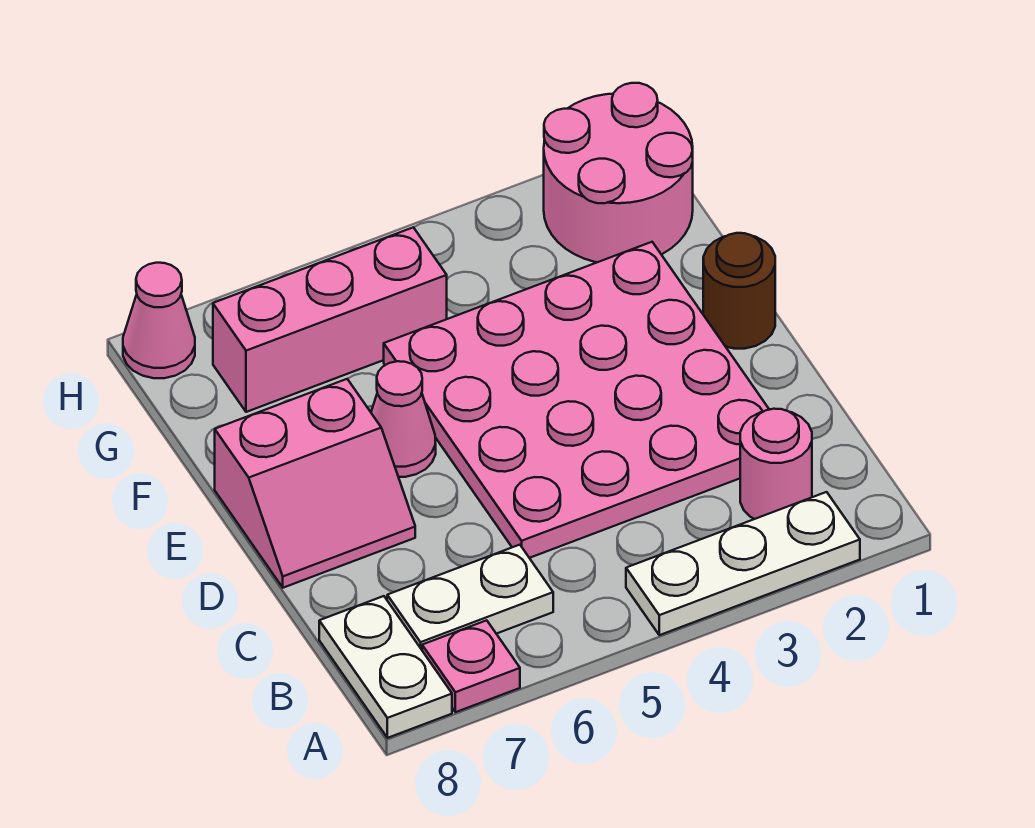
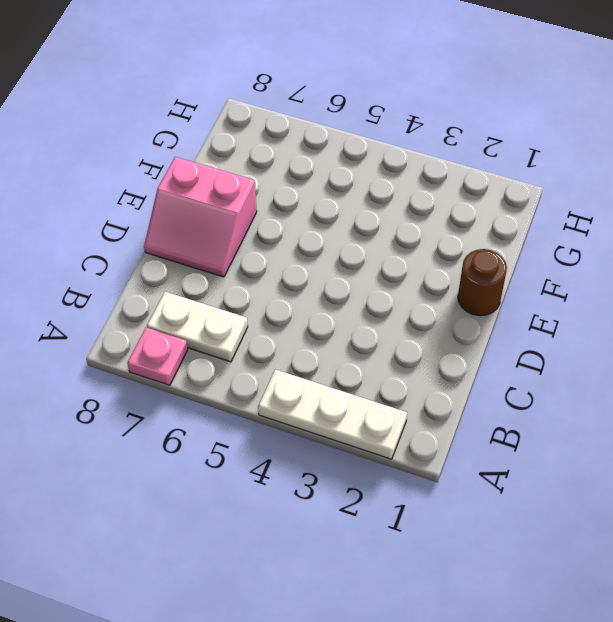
none -> white plate A8:B8 level 1
none -> pink round brick B2 level 1
none -> pink plate C2:F5 level 1

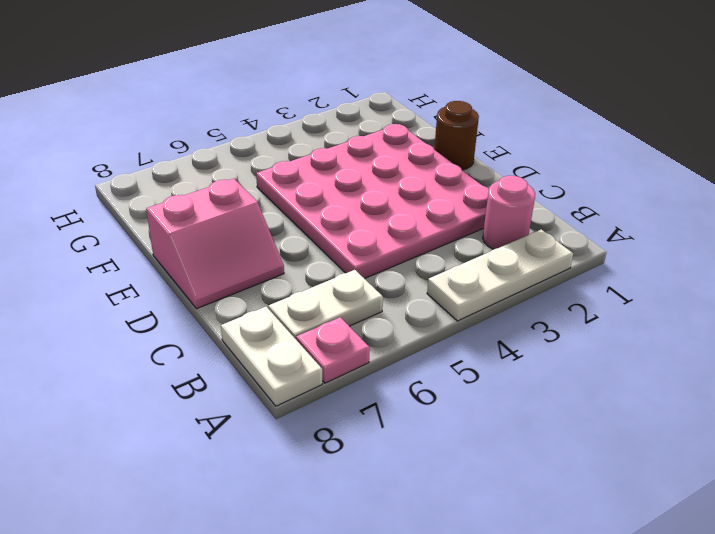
none -> pink cone E6 level 1
none -> pink round brick G1:H2 level 1
none -> pink brick G5:G7 level 1

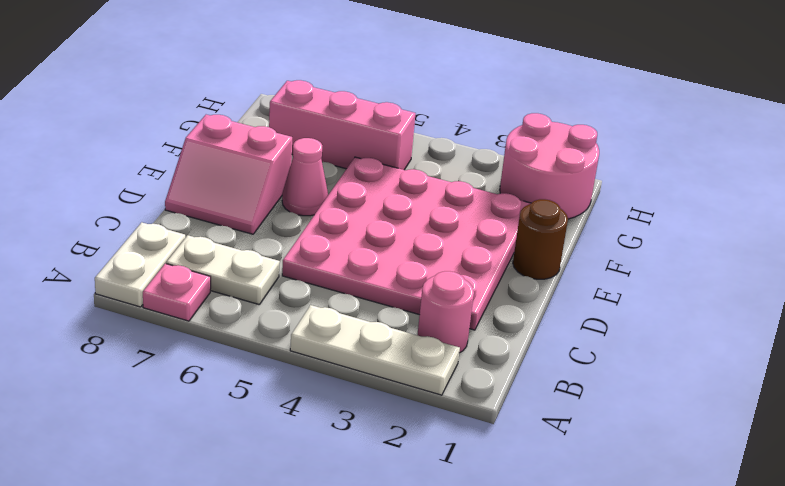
none -> pink cone H8 level 1

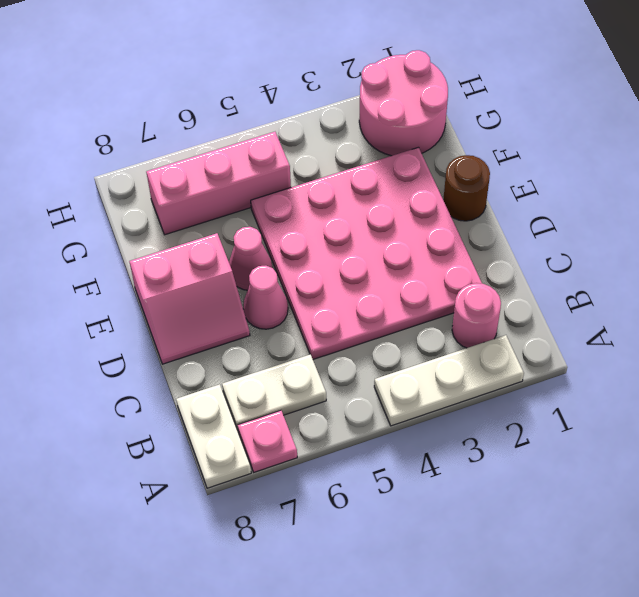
pink cone D6 level 1 -> pink cone H8 level 1

